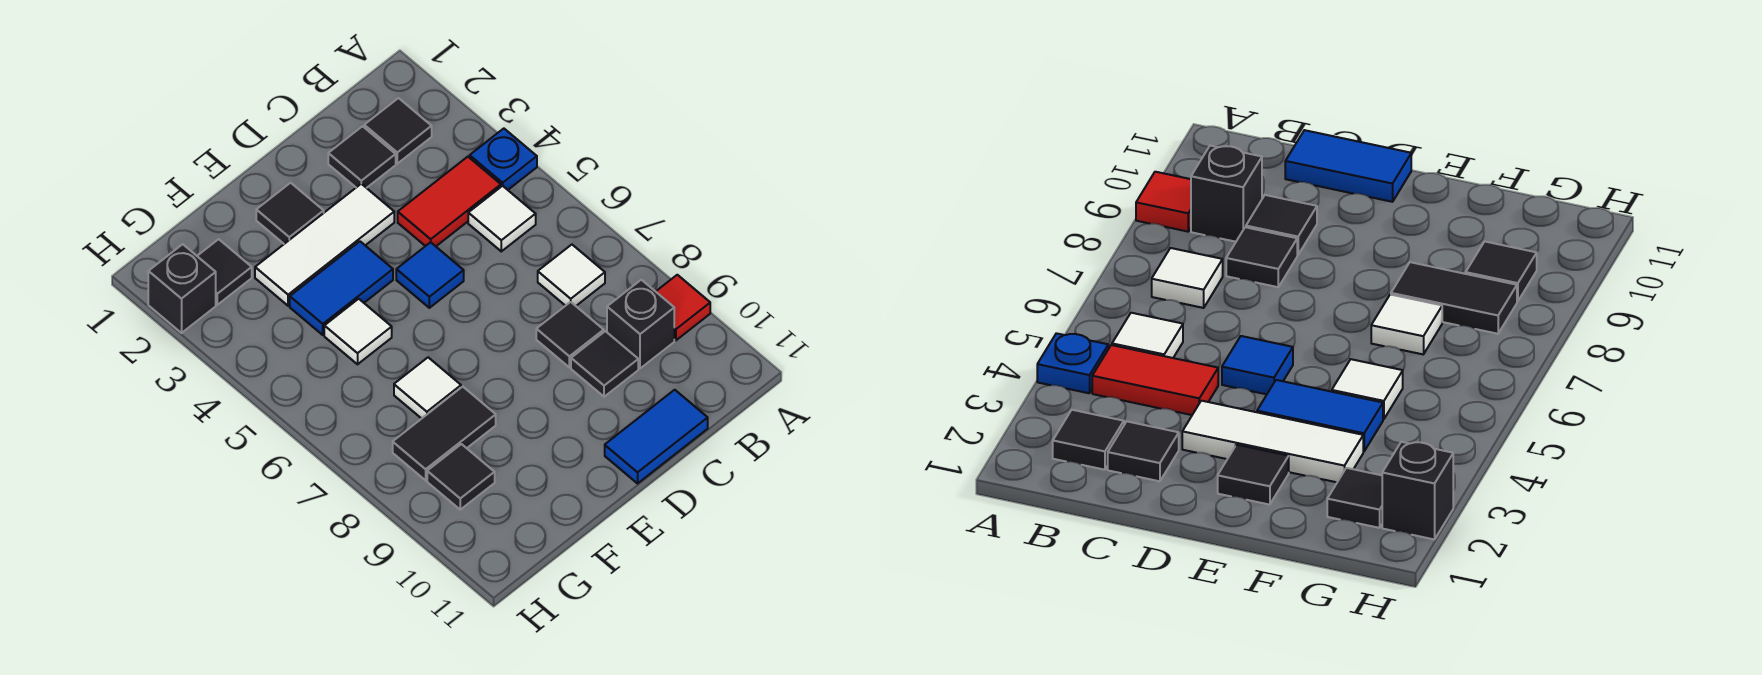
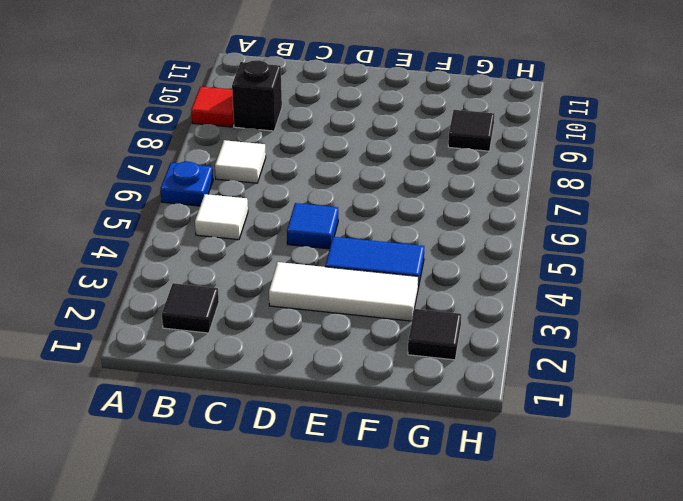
blue plate A6 level 1 -> blue plate A4 level 1
none -> red tile B4:C4 level 1
none -> black tile C2 level 1
none -> black tile C8 level 1

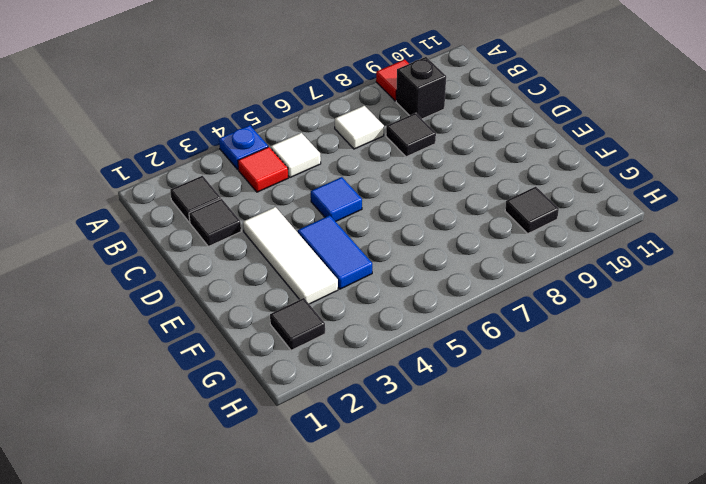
red tile B4 level 1 -> red tile B4:C4 level 1
none -> black tile C9 level 1
none -> blue tile C11:D11 level 1
none -> black tile E2 level 1

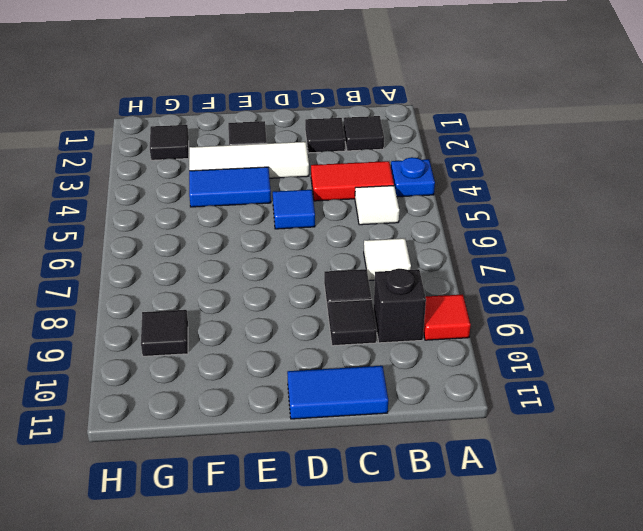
none -> white tile F5 level 1
none -> white tile F7 level 1
none -> black tile F8:G8 level 1

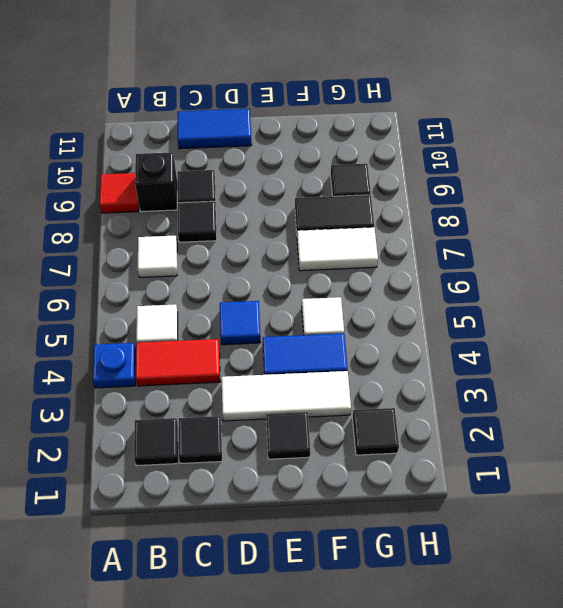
white tile F7:G7 level 1 -> white tile F7 level 1
none -> black brick H2 level 1

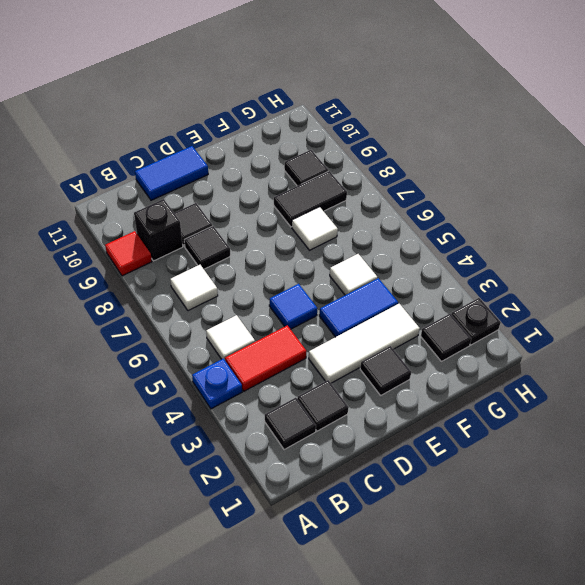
black plate H2 level 1 -> black brick H2 level 1

